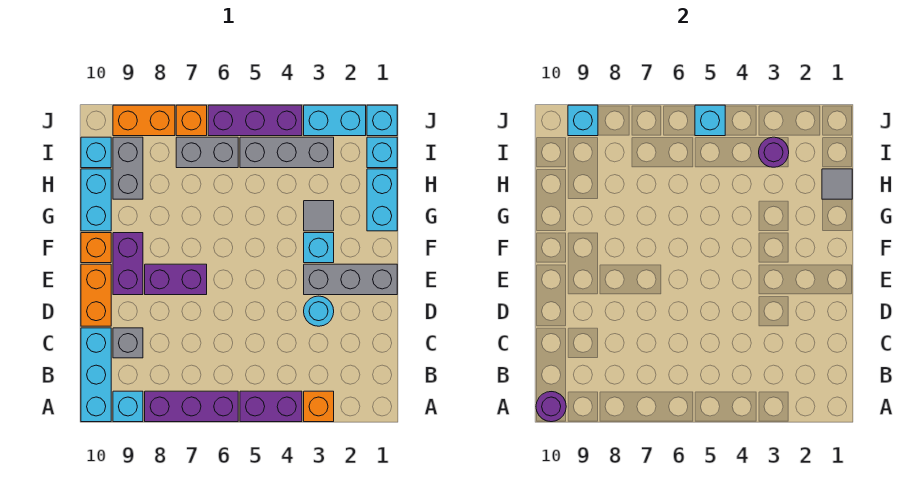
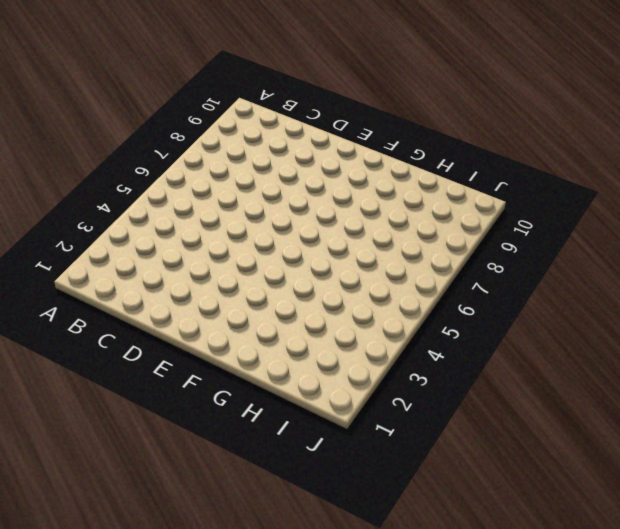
none -> orange brick A3 level 1
none -> purple brick A4:A5 level 1
none -> purple brick A6:A8 level 1
none -> cyan brick A9 level 1

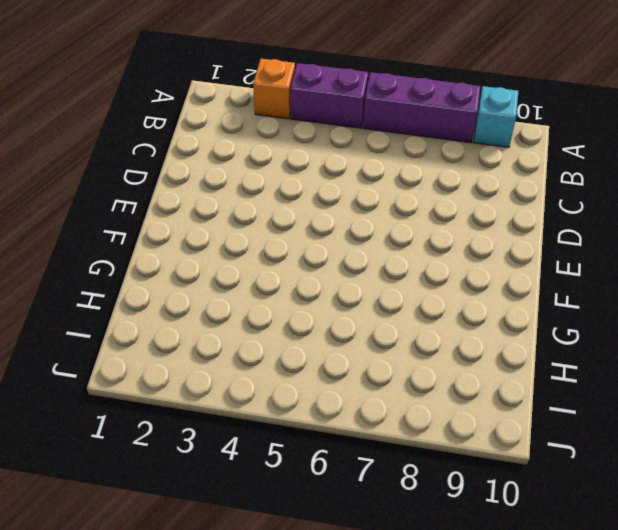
none -> cyan brick A10:C10 level 1
none -> grey brick C9 level 1
none -> cyan round brick D3 level 1
none -> orange brick D10:E10 level 1

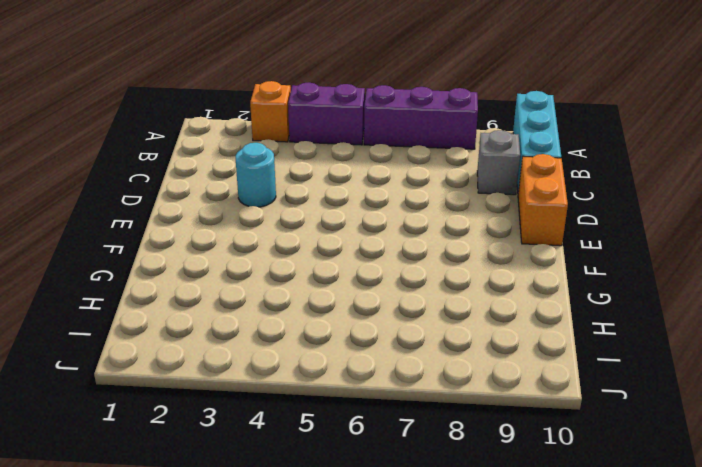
none -> cyan brick A9 level 1
none -> grey brick E1:E3 level 1
none -> purple brick E7:E8 level 1
none -> purple brick E9:F9 level 1

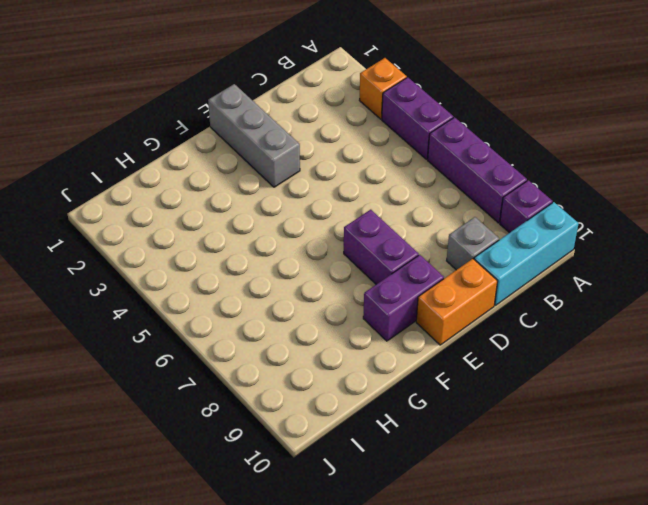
purple brick A9 level 1 -> cyan brick A9 level 1
none -> cyan round brick D3 level 1
none -> cyan brick F3 level 1
none -> orange brick F10 level 1
none -> cyan brick G1:H1 level 1

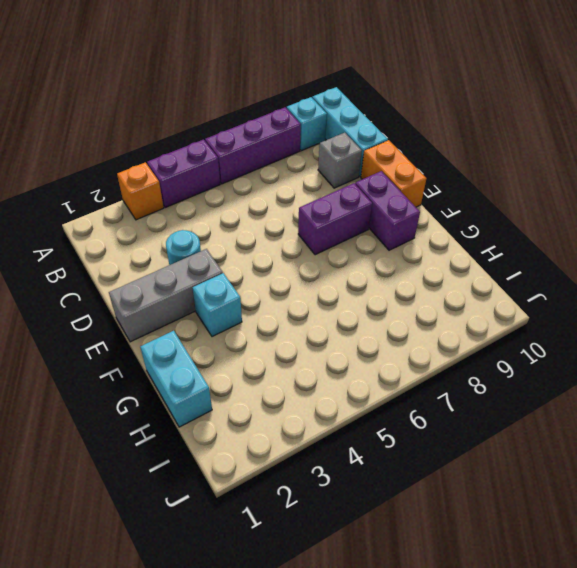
none -> orange brick F10 level 1
none -> grey tile G3 level 1
none -> cyan brick G10:H10 level 1
none -> grey brick H9:I9 level 1

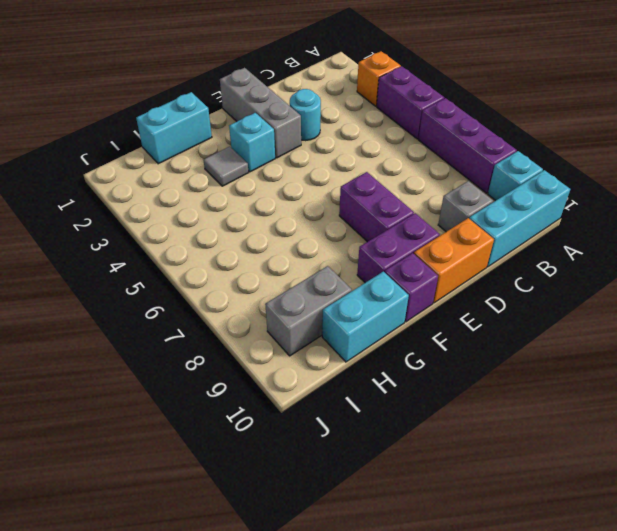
purple brick F10 level 1 -> orange brick F10 level 1
none -> cyan brick I1 level 1
none -> grey brick I3:I5 level 1
none -> grey brick I6:I7 level 1
none -> cyan brick I10 level 1

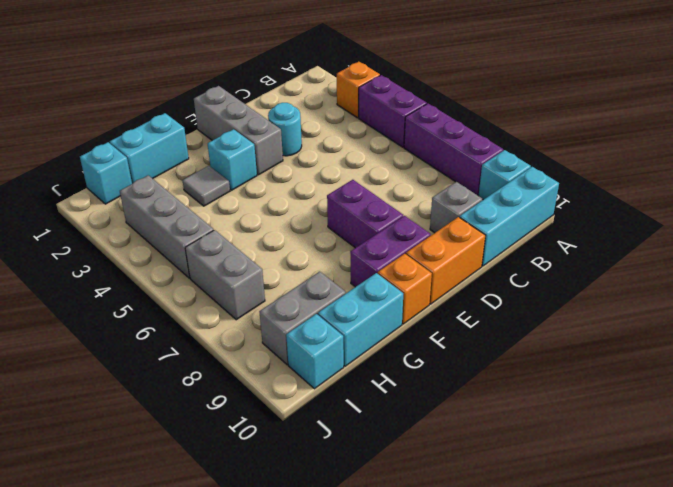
none -> cyan brick J1 level 1
none -> cyan brick J2:J3 level 1
none -> purple brick J4:J6 level 1
none -> orange brick J7 level 1

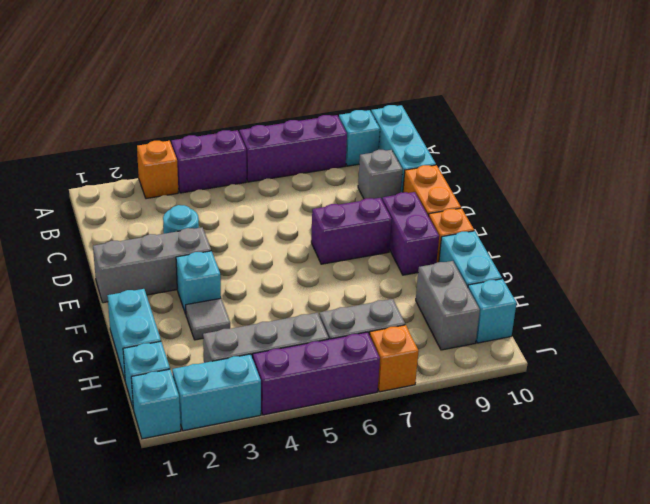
none -> orange brick J8:J9 level 1
none -> purple round brick A10 level 2
none -> grey tile H1 level 2
none -> purple round brick I3 level 2

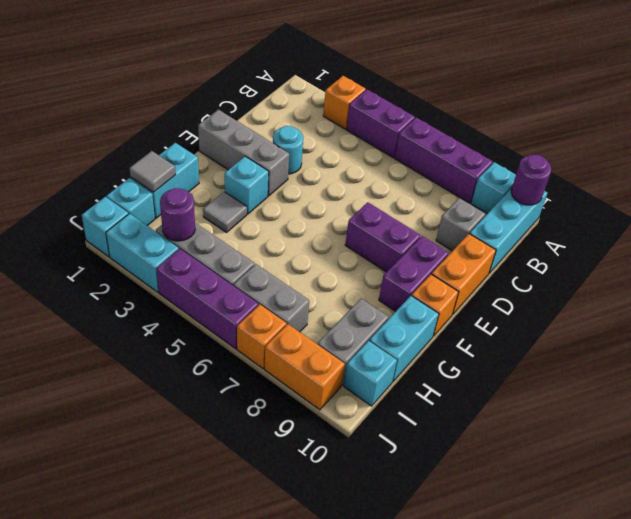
none -> cyan brick J5 level 2
none -> cyan brick J9 level 2

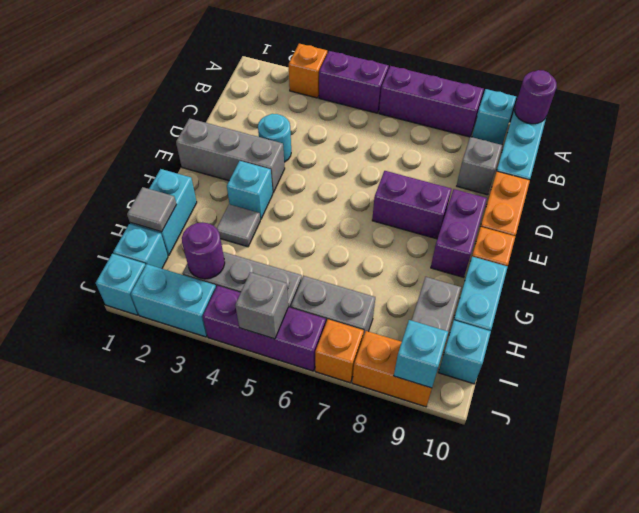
grey brick J5 level 2 -> cyan brick J5 level 2

